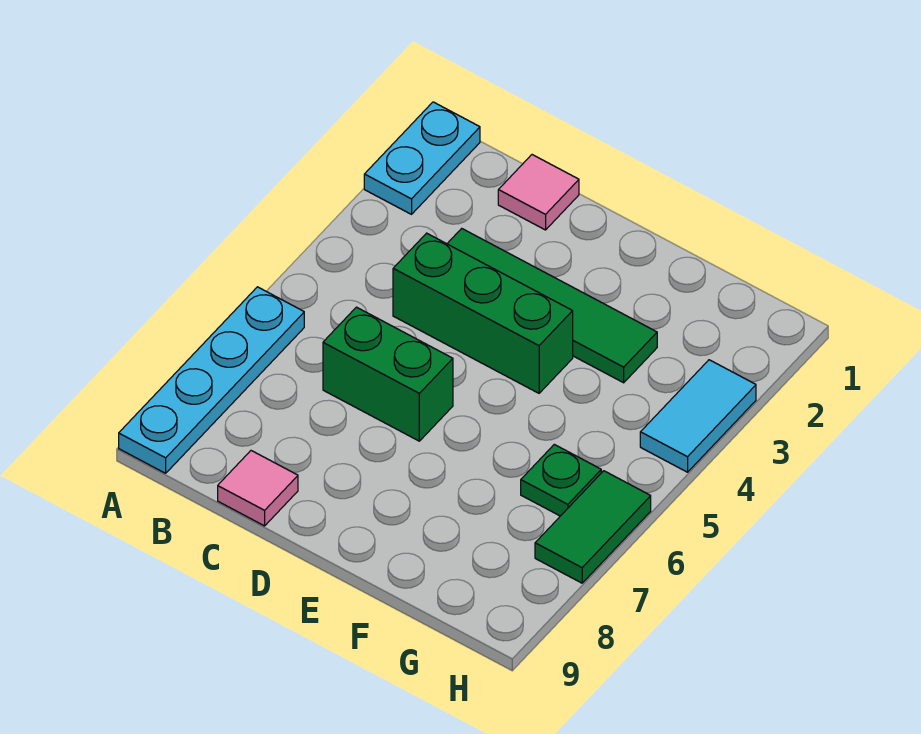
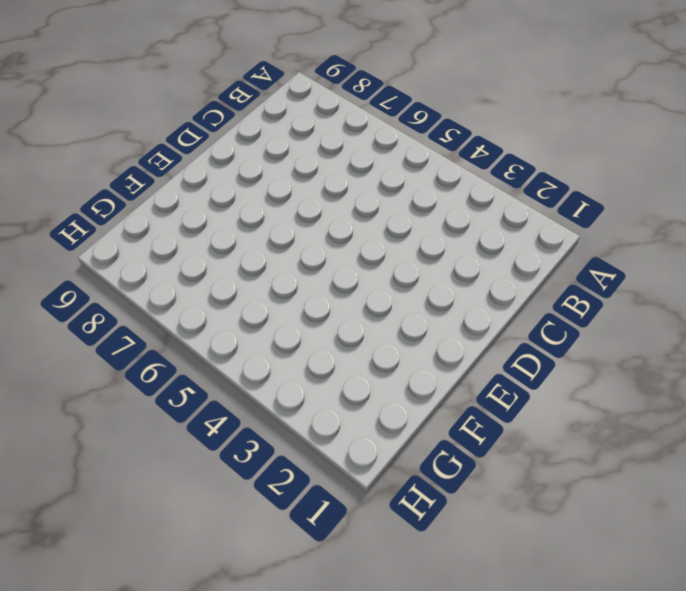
none -> cyan plate A1:A2 level 1
none -> cyan plate A6:A9 level 1

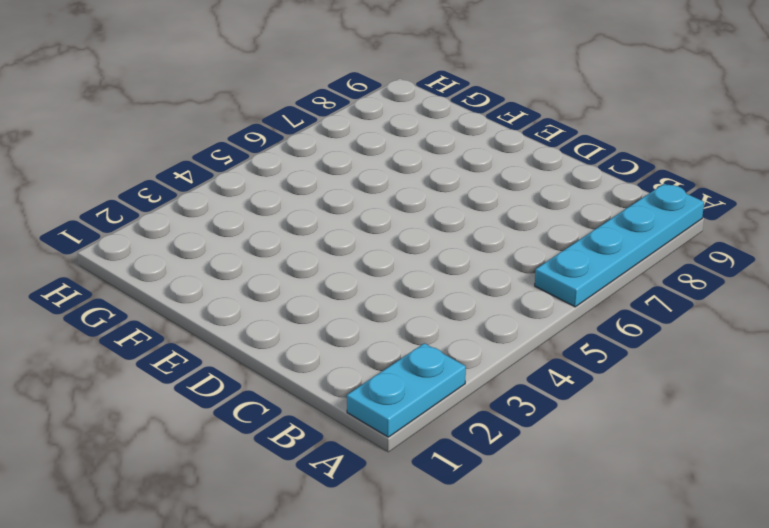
none -> pink tile C1 level 1
none -> green tile C3:F3 level 1

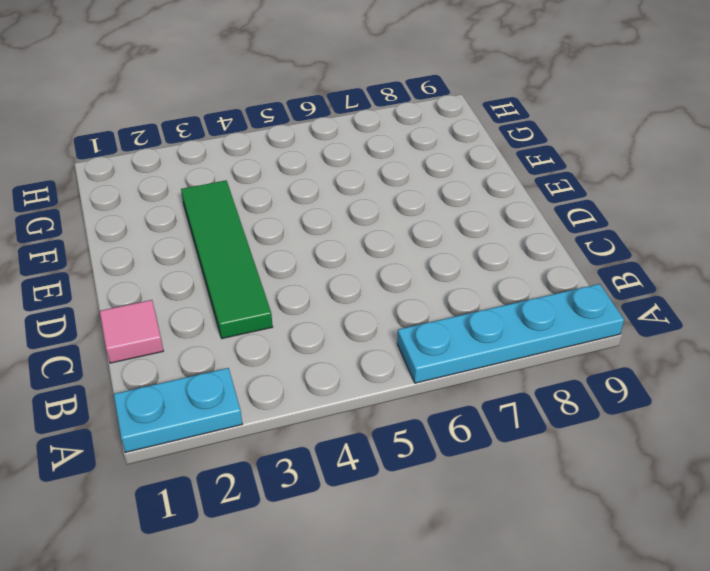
none -> green brick C4:E4 level 1
none -> green brick C6:D6 level 1

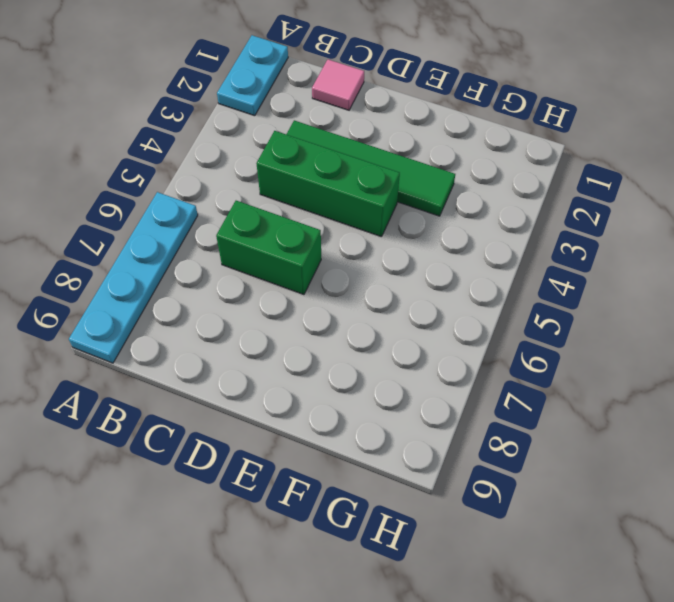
none -> pink tile C9 level 1
none -> green plate G6 level 1

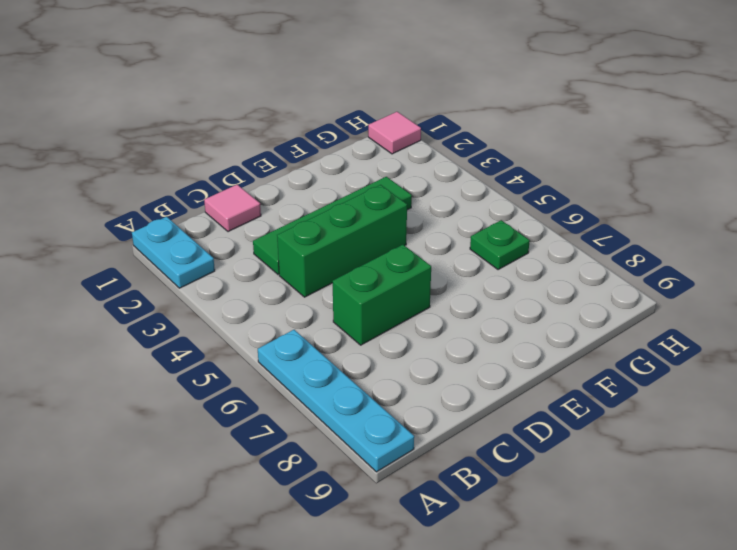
pink tile H1 level 1 -> pink tile C9 level 1
none -> cyan tile H3:H4 level 1
none -> green tile H6:H7 level 1

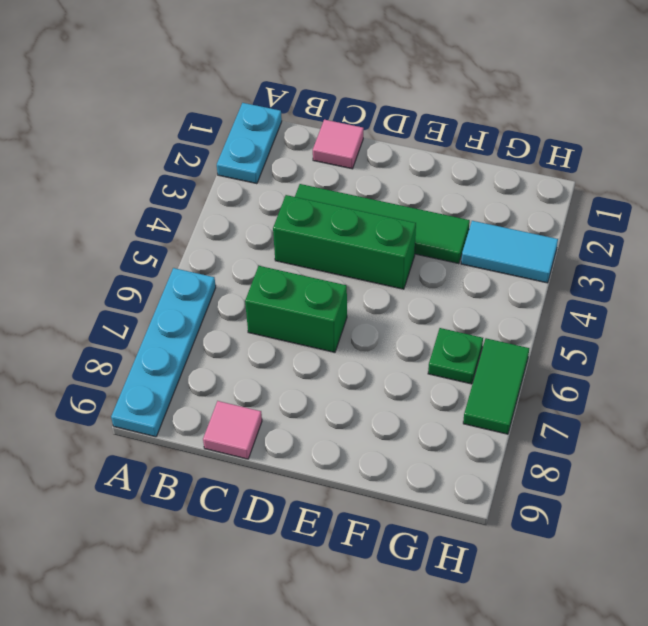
cyan tile G3:H3 level 1 -> cyan tile H3:H4 level 1

